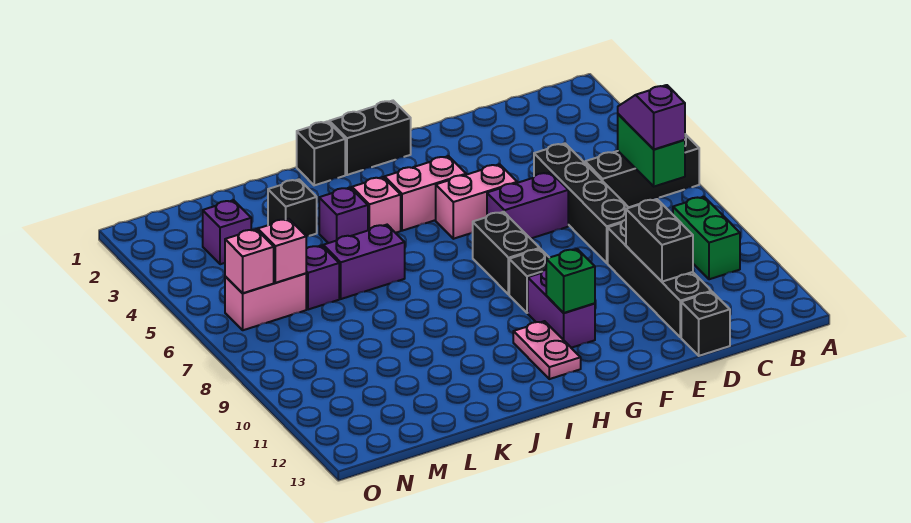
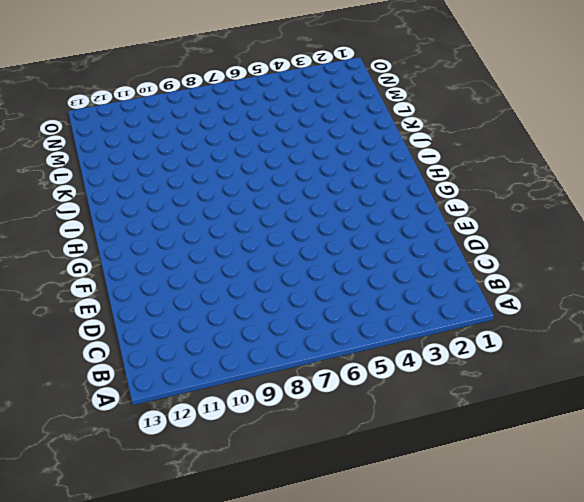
none -> black brick A6:C6 level 1
none -> green brick B9:B10 level 1
none -> black brick D5:D8 level 1

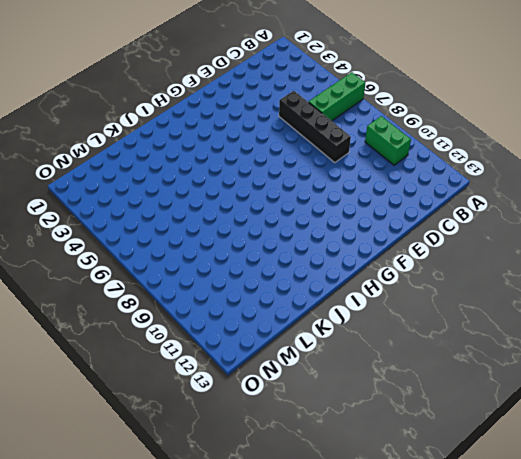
green brick A6:C6 level 1 -> black brick A6:C6 level 1
none -> black brick D9:D12 level 1
none -> black brick D13 level 1
none -> purple brick E6:F6 level 1

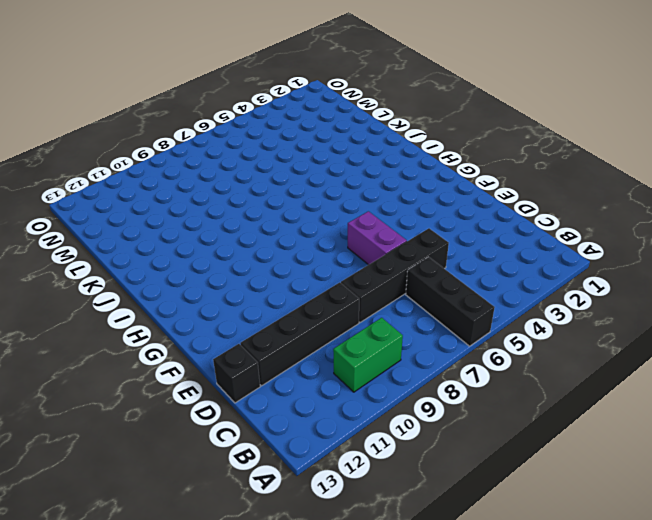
none -> pink brick F5:G5 level 1
none -> black brick G1:H1 level 1
none -> pink brick G4:H4 level 1

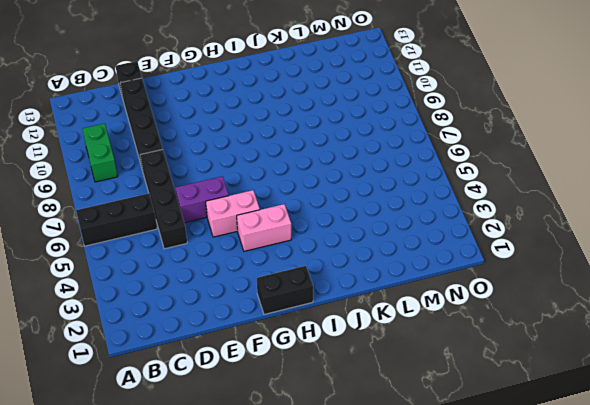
none -> black brick G7:G8 level 1
none -> black brick G9 level 1
none -> purple brick G10:G11 level 1

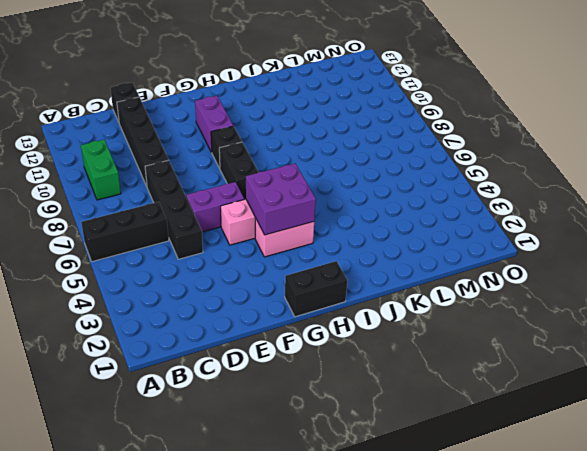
purple brick G4:H5 level 2 -> none
none -> pink plate H11:H12 level 1
none -> black brick I1 level 1
none -> pink brick I4 level 1

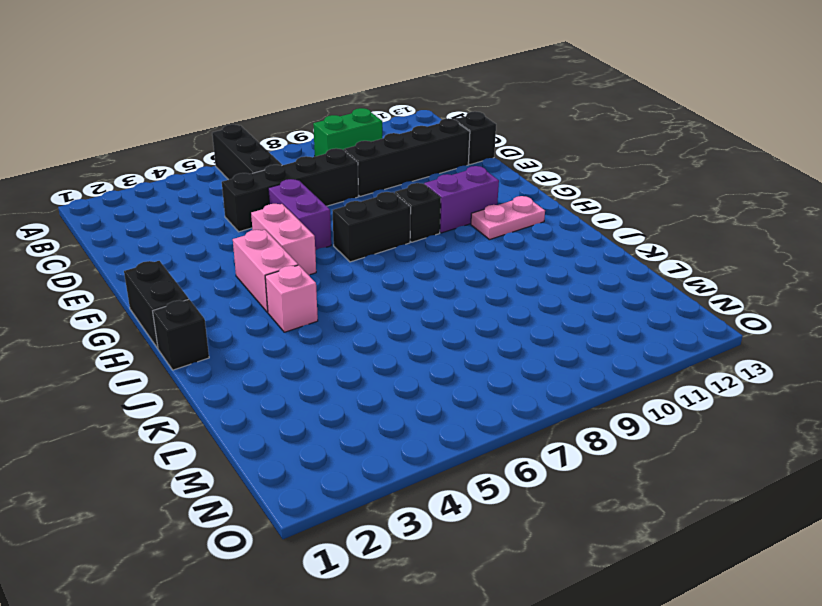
none -> purple brick J4 level 1
none -> purple brick J6:K6 level 1
none -> black brick K3 level 1

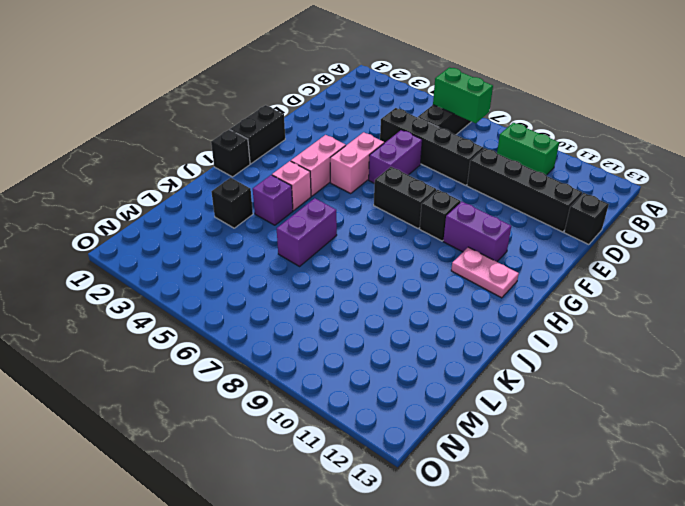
none -> purple brick L6 level 1
none -> purple brick M3 level 1
none -> pink brick M6:N6 level 1

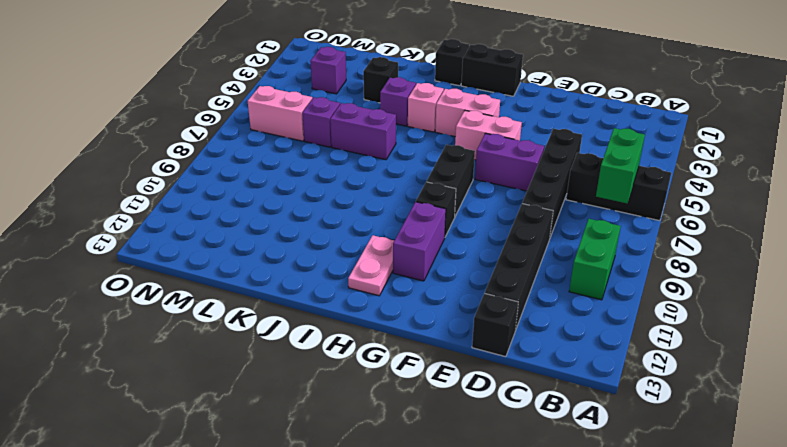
none -> black brick D10:D11 level 2
none -> green brick G11 level 2
none -> pink brick M6 level 2

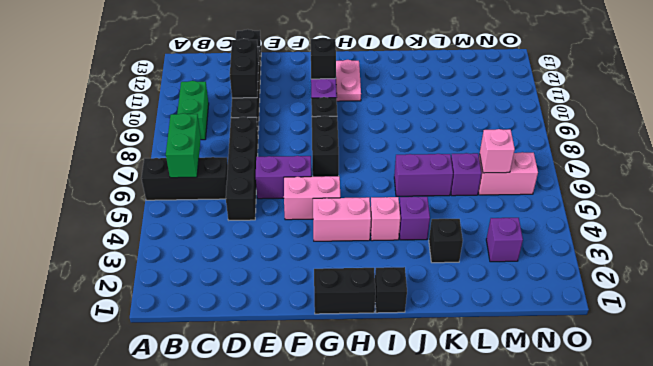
black brick G11 level 2 -> green brick G11 level 2
none -> pink brick N6 level 2
none -> purple slope B6:B7 level 3 top 7

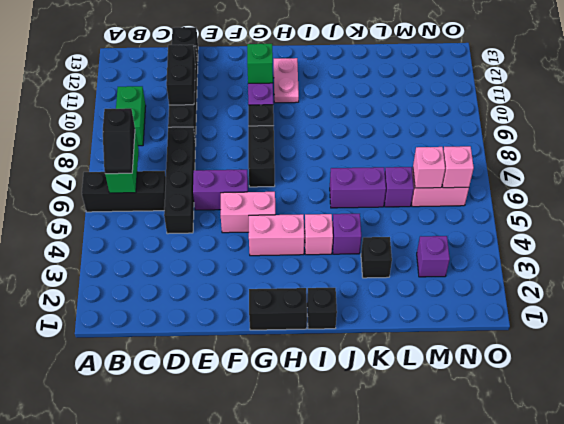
black slope B6:B7 level 3 top 7 -> purple slope B6:B7 level 3 top 7

